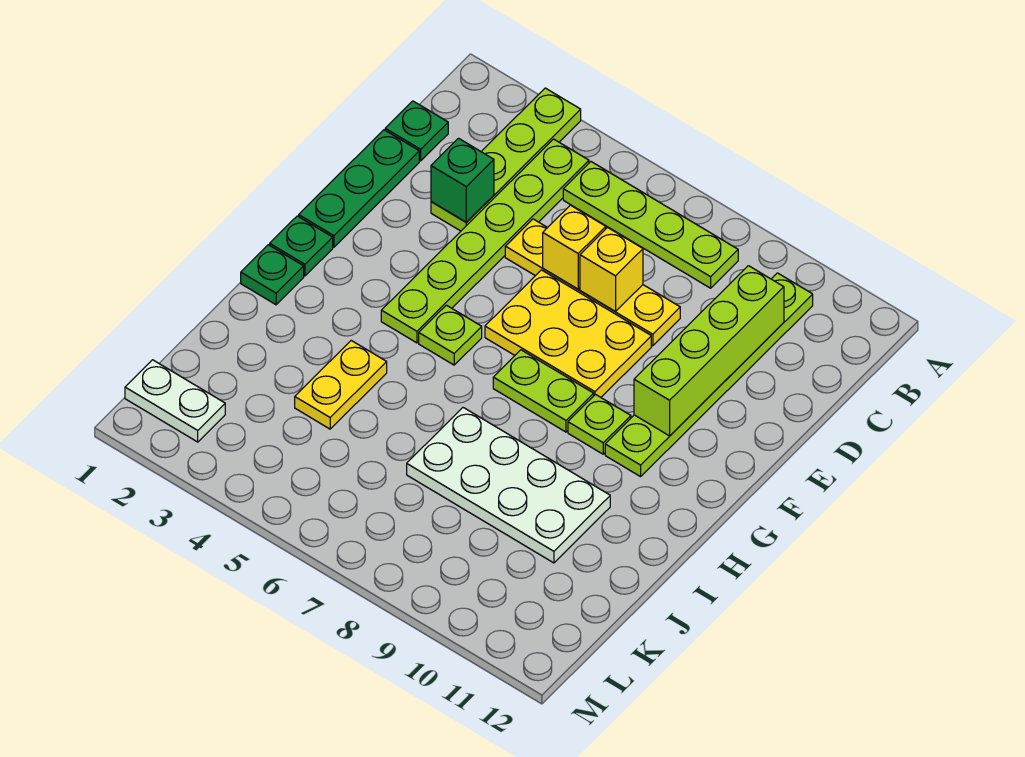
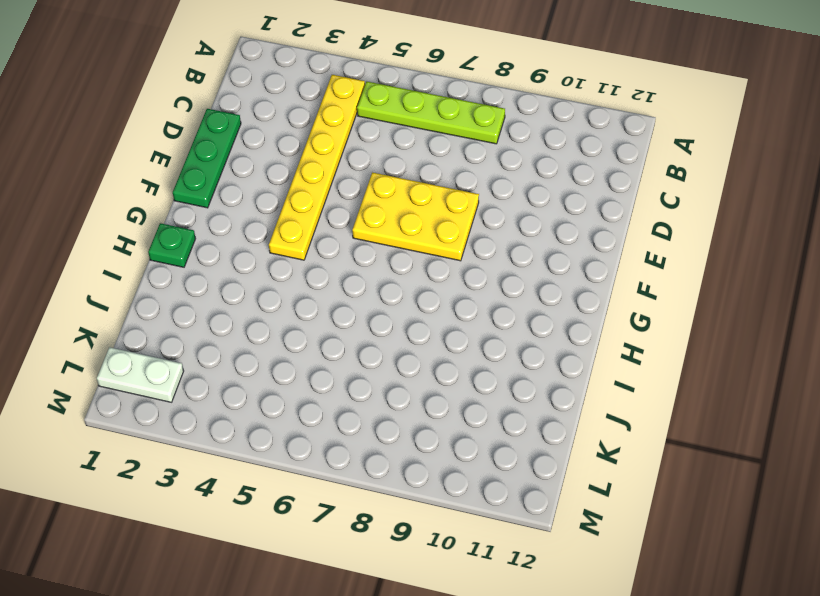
yellow plate B4:G4 level 1 -> lime plate B4:G4 level 1
none -> lime plate A3:D3 level 1
none -> lime plate B10:G10 level 1
none -> green plate C1 level 1

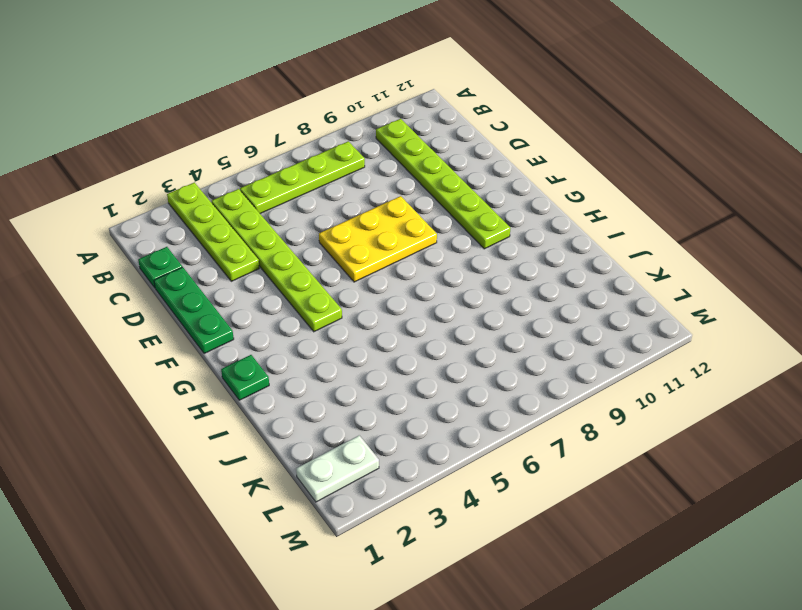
none -> yellow plate D5:D8 level 1
none -> green plate G1 level 1
none -> lime plate G5 level 1

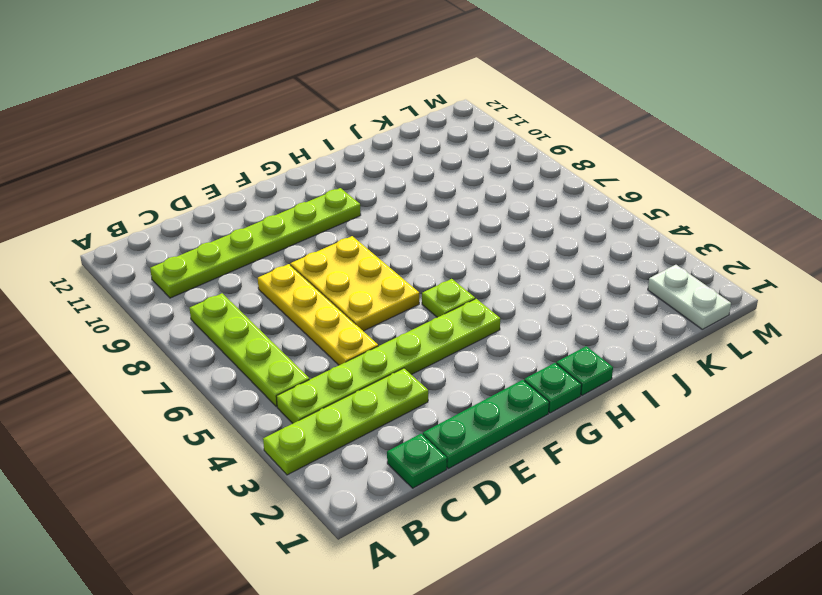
none -> lime plate G7:G8 level 1
none -> lime plate G9 level 1
none -> yellow plate I4:J4 level 1

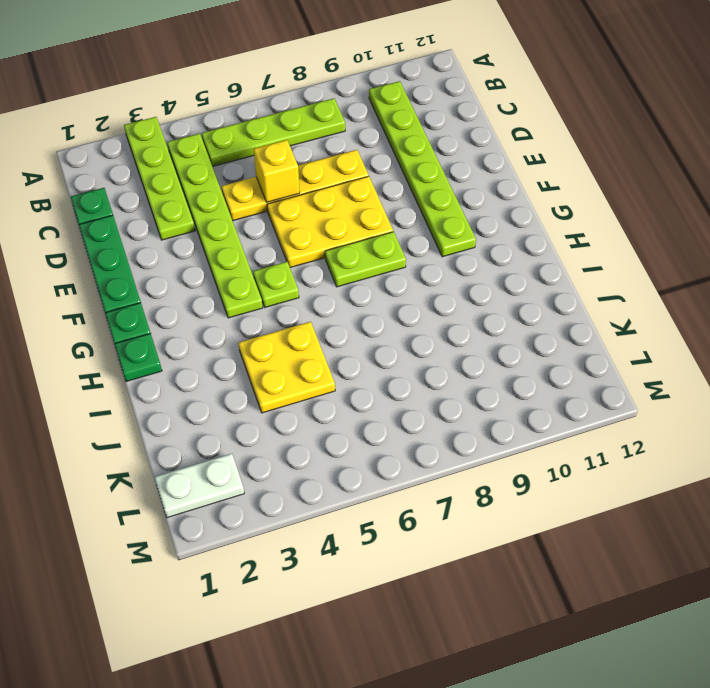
yellow plate I4:J5 level 1 -> yellow plate I4:J4 level 1
none -> lime plate G9 level 1
none -> white plate I7:J10 level 1
none -> lime brick C10:F10 level 2

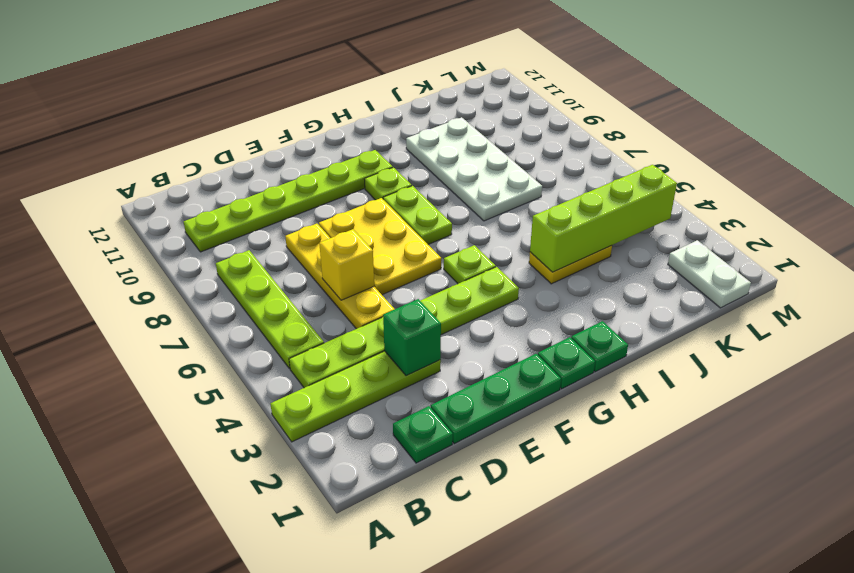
lime brick I4:L4 level 2 -> lime brick C10:F10 level 2
none -> yellow brick D7 level 2

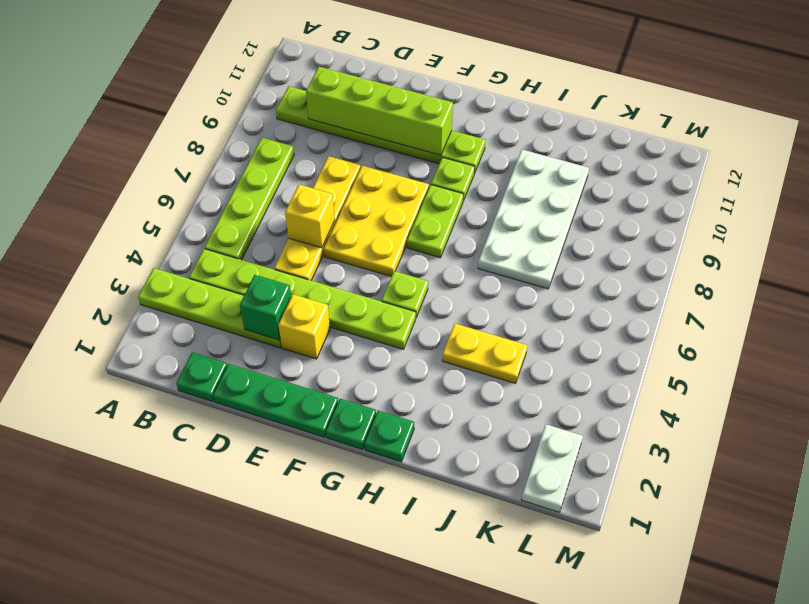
yellow brick E3 level 1 -> yellow brick D7 level 2

